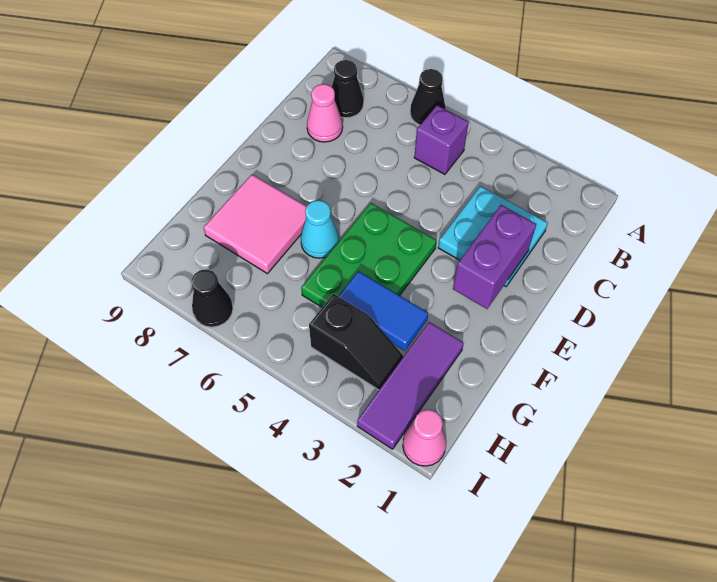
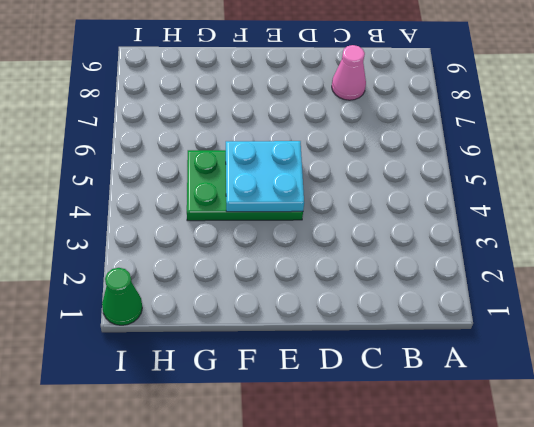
cyan plate E4:F5 level 2 -> cyan plate C2:D3 level 1
green cone I1 level 1 -> pink cone I1 level 1
none -> black cone A6 level 1
none -> purple brick B5 level 1
none -> black cone B8 level 1

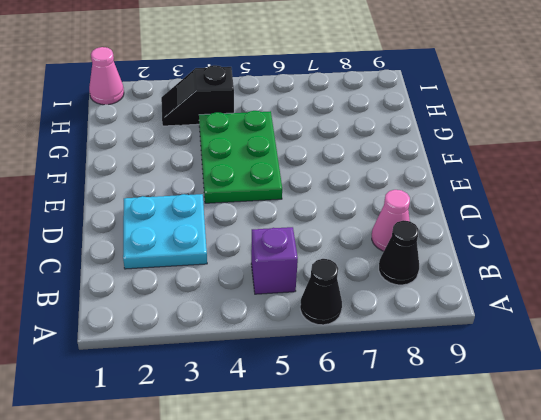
none -> cyan cone F6 level 1
none -> pink tile F7:G8 level 1
none -> purple tile G2:I2 level 1

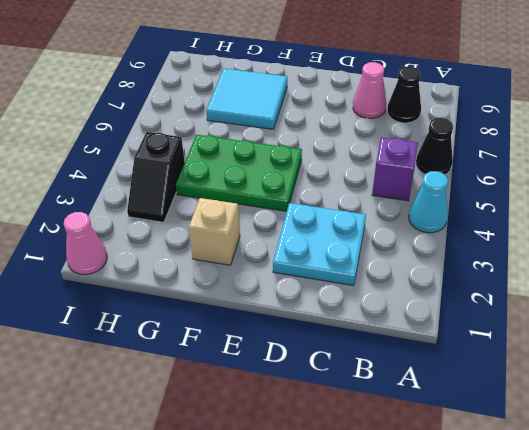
cyan cone A4 level 1 -> cyan cone F6 level 1
tan brick F2 level 1 -> none
cyan tile F7:G8 level 1 -> pink tile F7:G8 level 1
none -> purple tile G2:I2 level 1
none -> black cone I7 level 1
none -> purple brick D2:E2 level 2

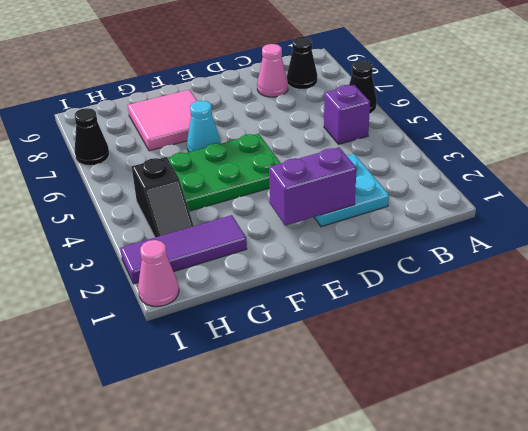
none -> blue tile G3:G4 level 2

